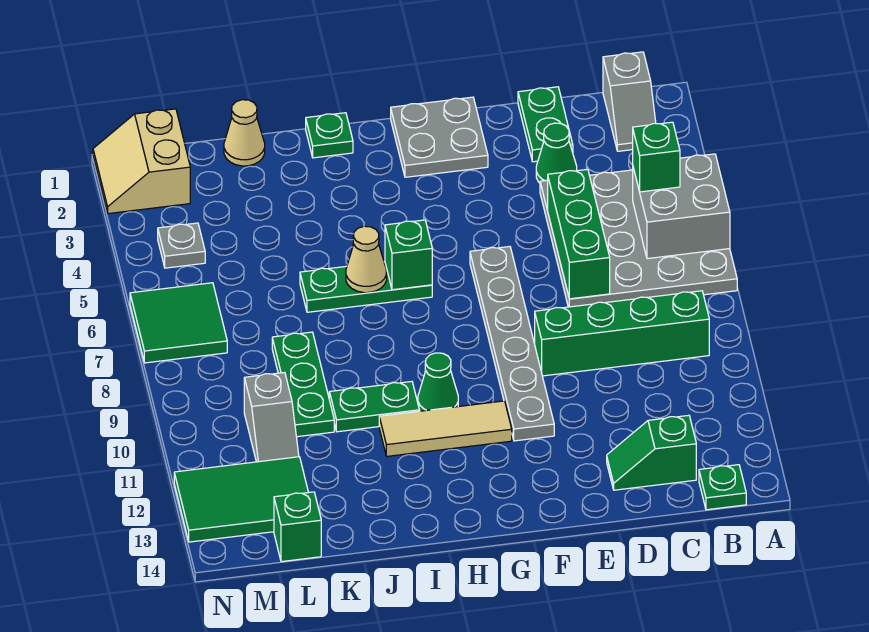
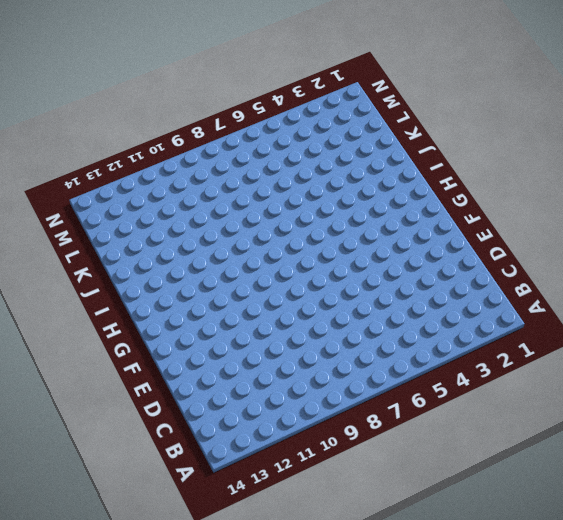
none -> grey plate A4:D7 level 1
none -> grey slope B1:B2 level 1 top 1
none -> green brick B9:E9 level 1

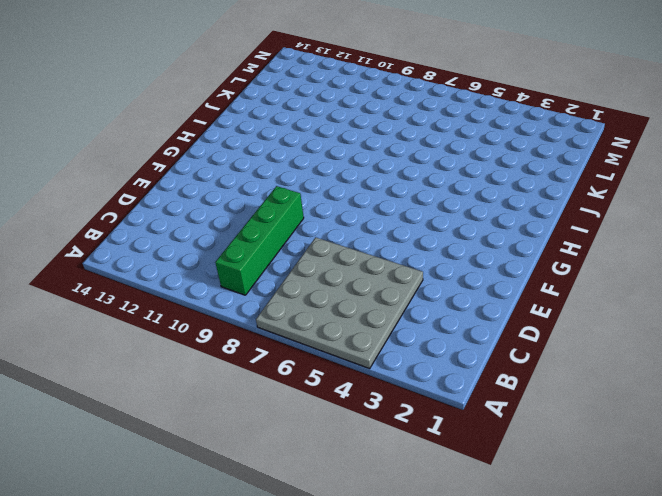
none -> grey slope B1:B2 level 1 top 1
none -> green plate B14 level 1
none -> green slope C13:D13 level 1 top C

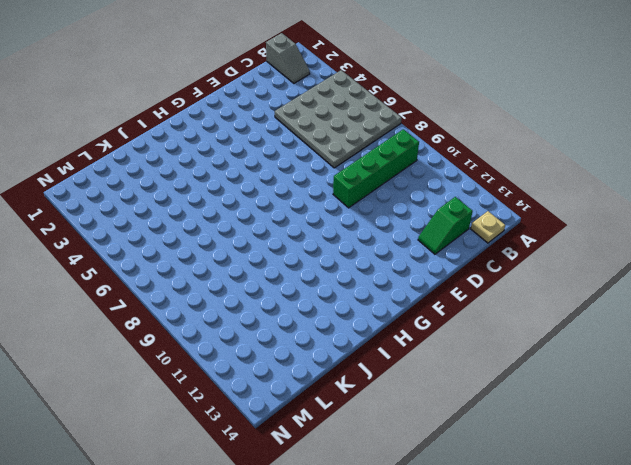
tan plate B14 level 1 -> green plate B14 level 1
none -> green plate D1:D2 level 1
none -> green cone D3 level 1
none -> grey plate F1:G2 level 1

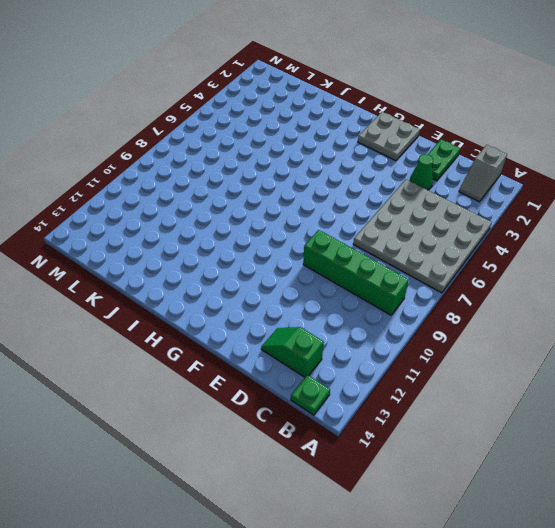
none -> grey plate F6:F11 level 1
none -> tan tile G11:I11 level 1
none -> green plate H6:J6 level 1

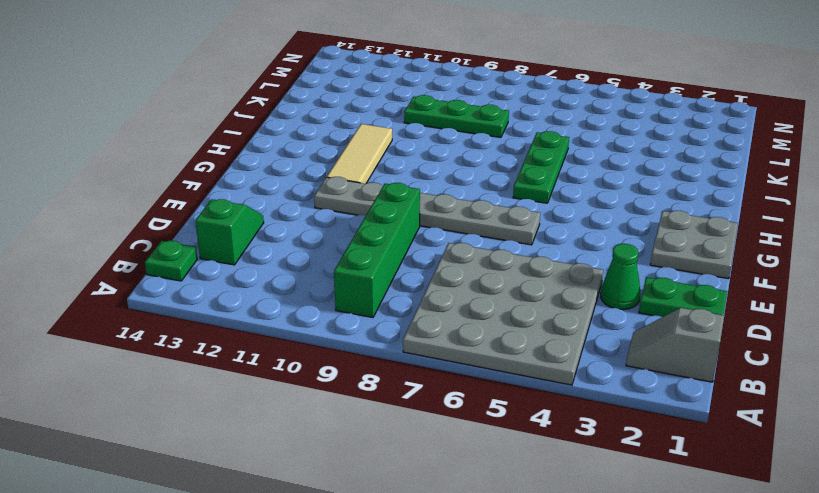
none -> green cone H10 level 1
none -> green plate I1 level 1
none -> green plate I10:J10 level 1

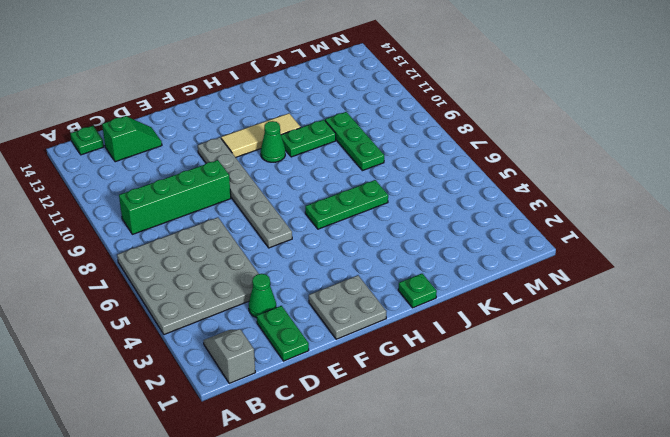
none -> tan cone K1 level 1
none -> grey slope L10:L11 level 1 top 10
none -> green tile L12:N13 level 1

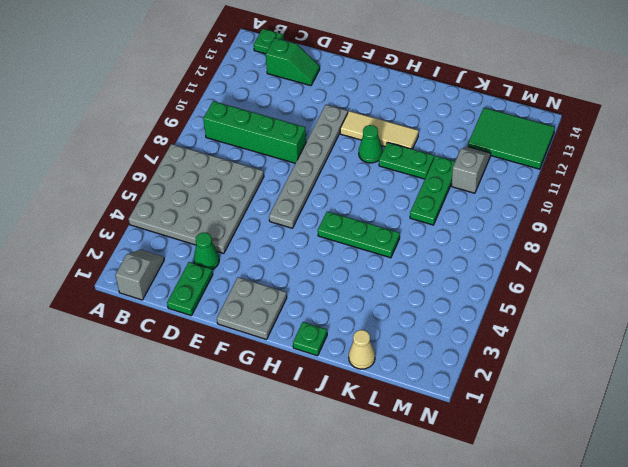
none -> green brick L14 level 1
none -> tan slope M1:N2 level 1 top M
none -> grey plate M4 level 1

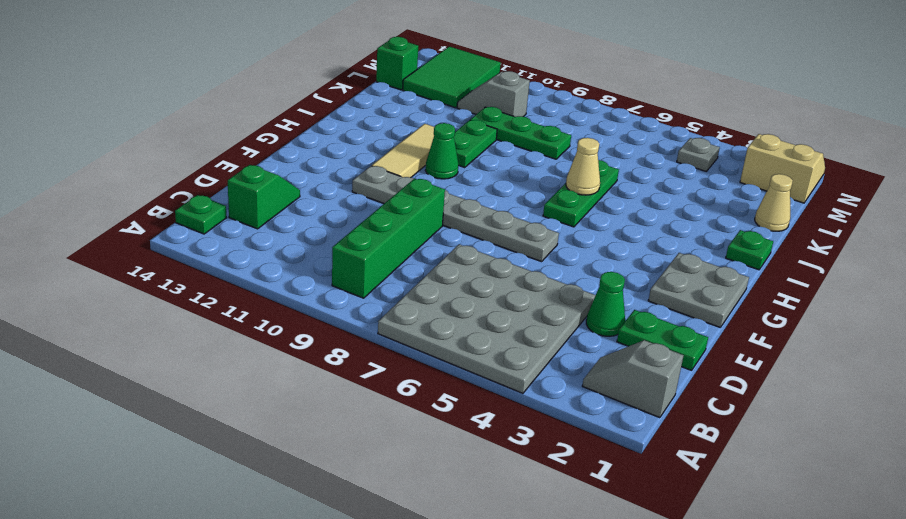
none -> green tile M6:N7 level 1
none -> grey brick A5:B6 level 2
none -> green brick D5:D7 level 2

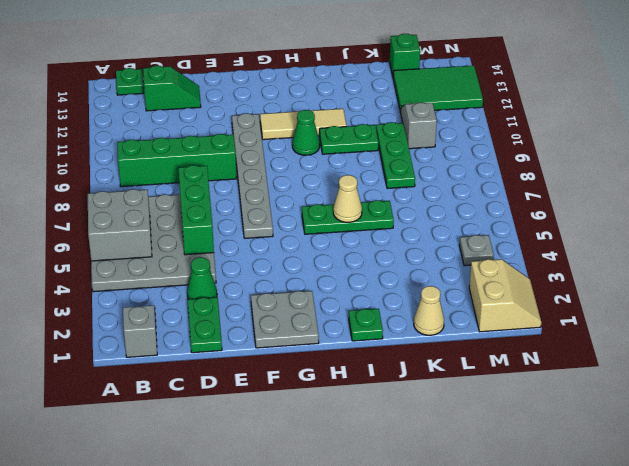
none -> green tile M6:N7 level 1
none -> green brick H6 level 2
none -> green brick B5 level 3

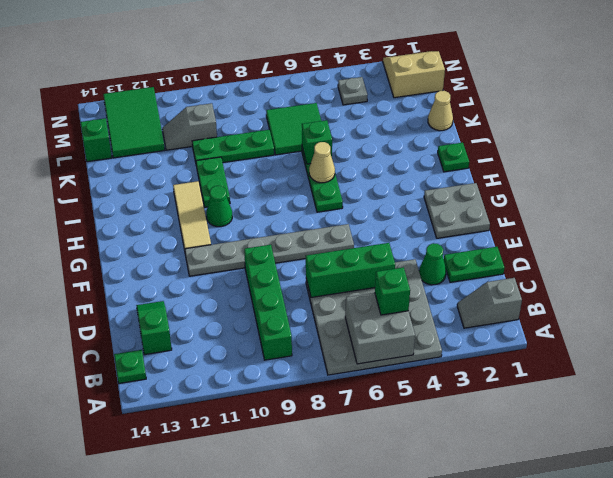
green brick J6 level 2 -> green brick H6 level 2
green tile K6:L7 level 1 -> green tile M6:N7 level 1

